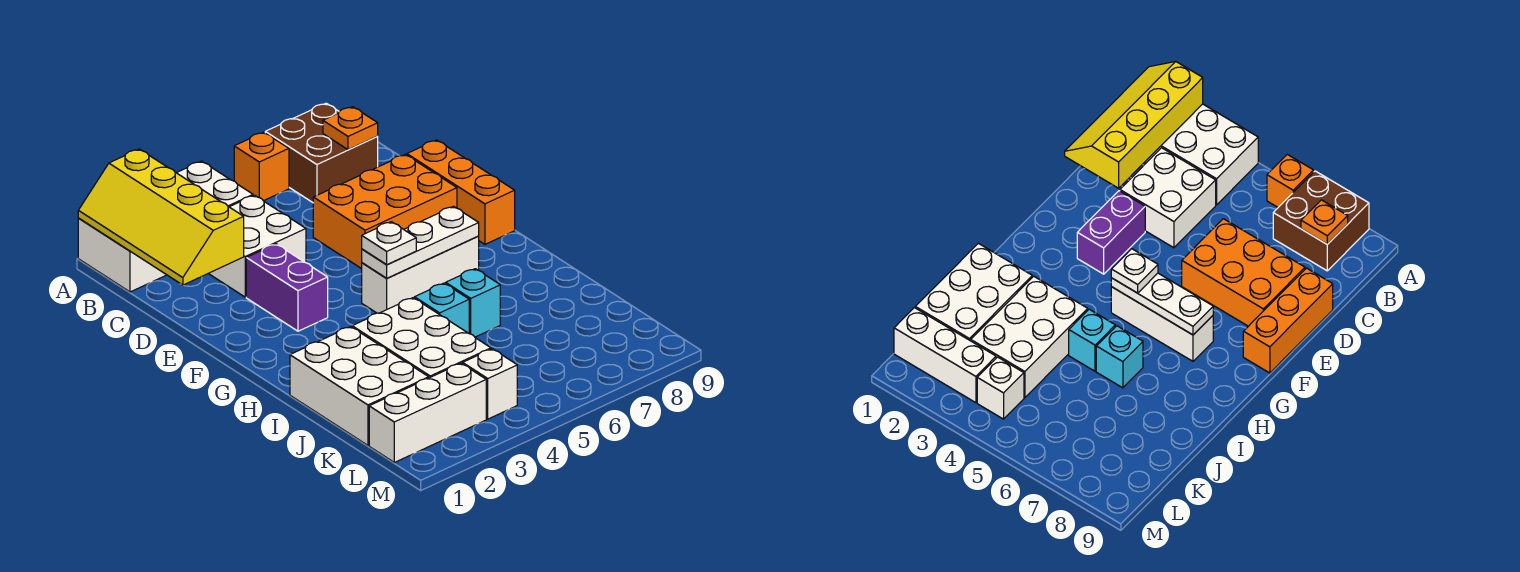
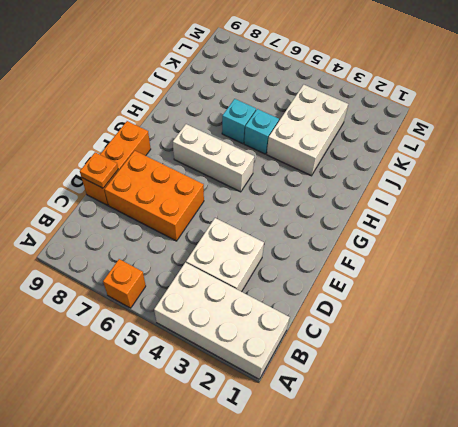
orange plate D9 level 2 -> orange plate B8 level 2
none -> brown brick A7:B8 level 1
none -> purple brick E3:F3 level 1
none -> white brick I1:K2 level 1

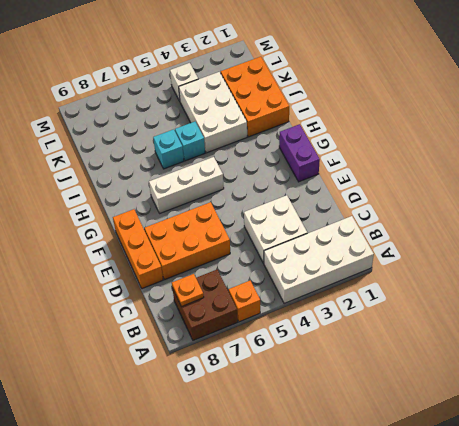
purple brick F1:G1 level 1 -> purple brick E3:F3 level 1
orange brick I1:K2 level 1 -> white brick I1:K2 level 1
none -> white brick L1:L3 level 1
none -> yellow slope A1:D2 level 2 top 2
none -> white plate G5:G7 level 2

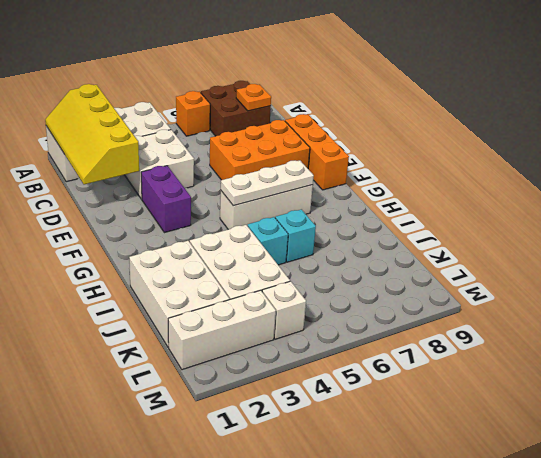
none -> white plate G5 level 3

